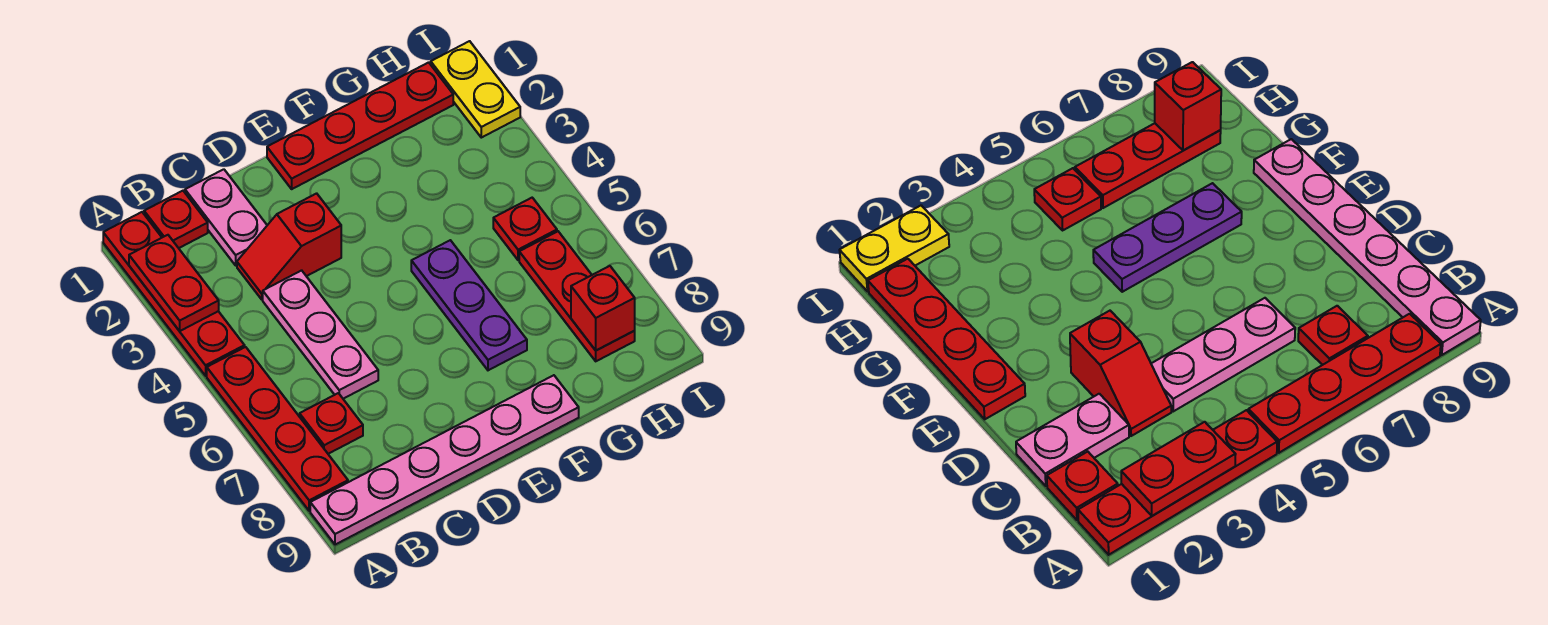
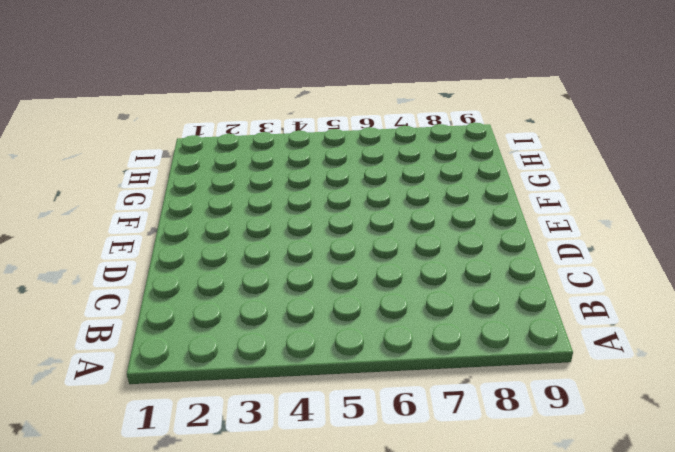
none -> red plate A1:A4 level 1
none -> red plate A5:A8 level 1
none -> pink plate A9:F9 level 1

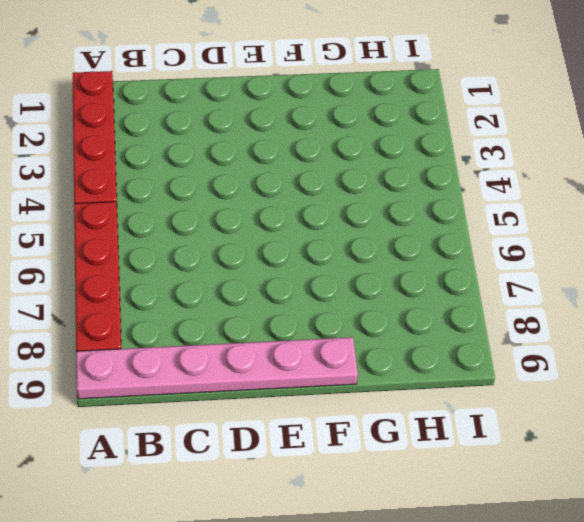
none -> red plate B1 level 1
none -> red plate B7 level 1
none -> pink plate C1:C2 level 1

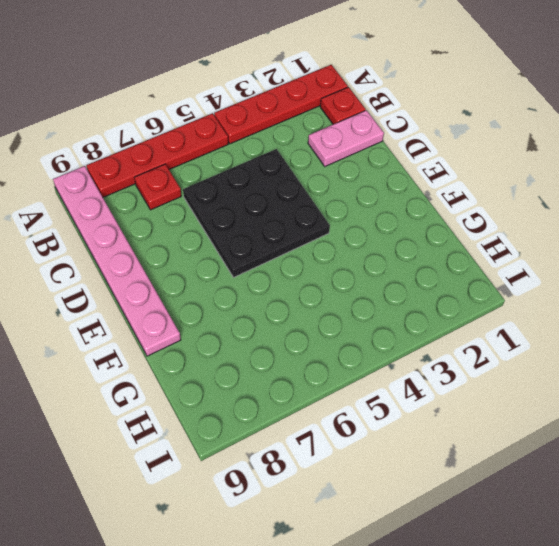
black plate C4:E6 level 1 -> pink plate C4:C6 level 1
none -> red slope C3:D3 level 1 top D
none -> red plate E1:H1 level 1
none -> purple plate F5:F7 level 1

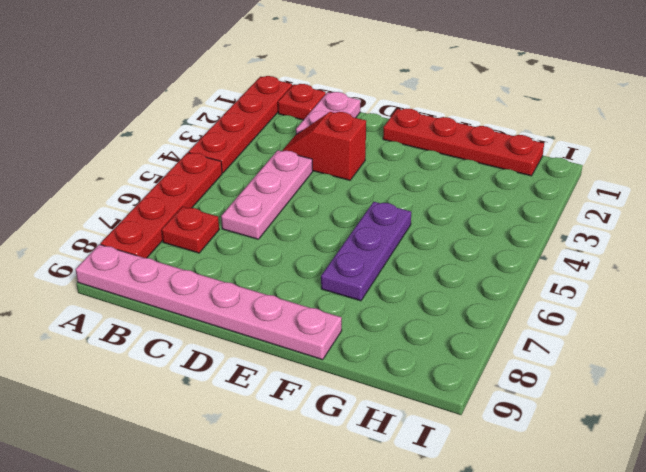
none -> red plate H5 level 1
none -> red plate H6:H8 level 1
none -> yellow plate I1:I2 level 1

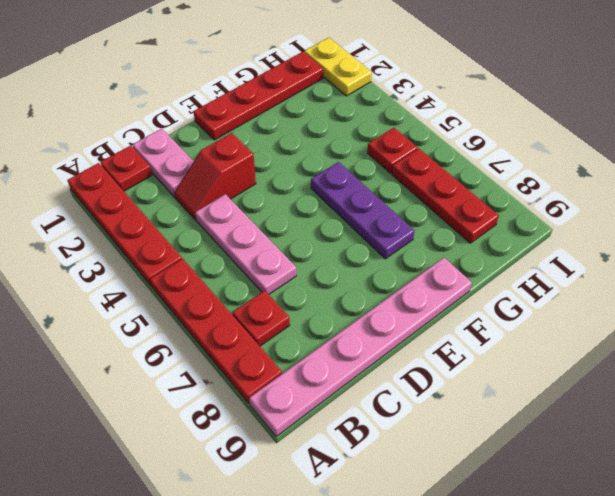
none -> red plate A2:A3 level 2
none -> red brick H8 level 2

